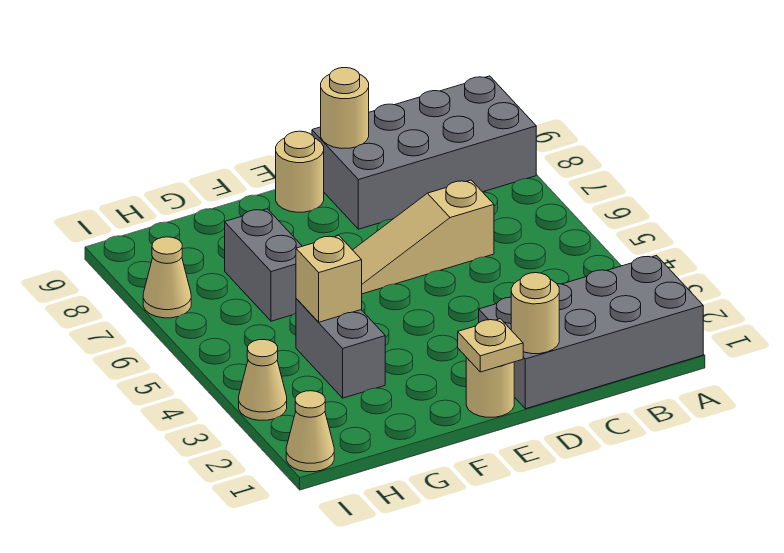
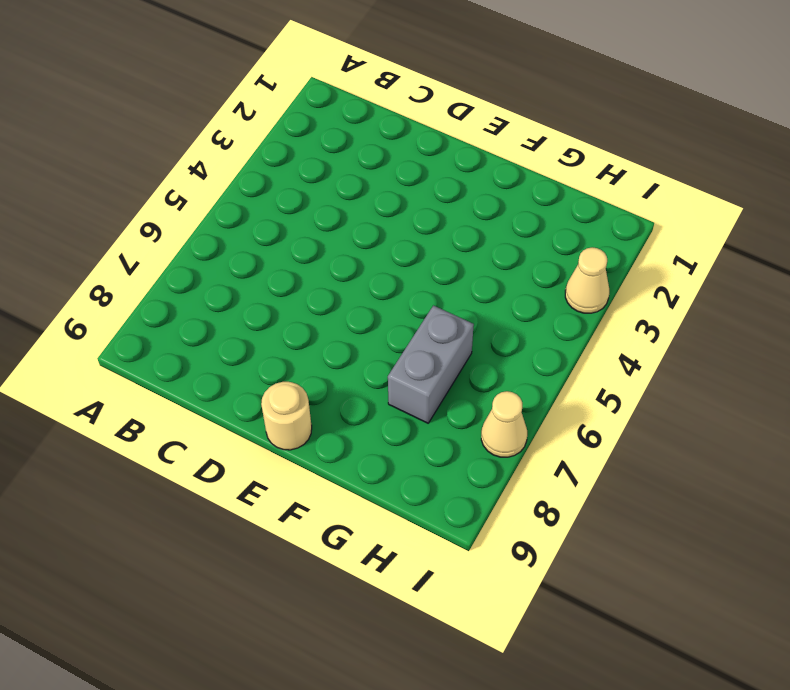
none -> grey brick A1:D2 level 1
none -> grey brick A8:D9 level 1
none -> tan slope C6:E6 level 1 top C

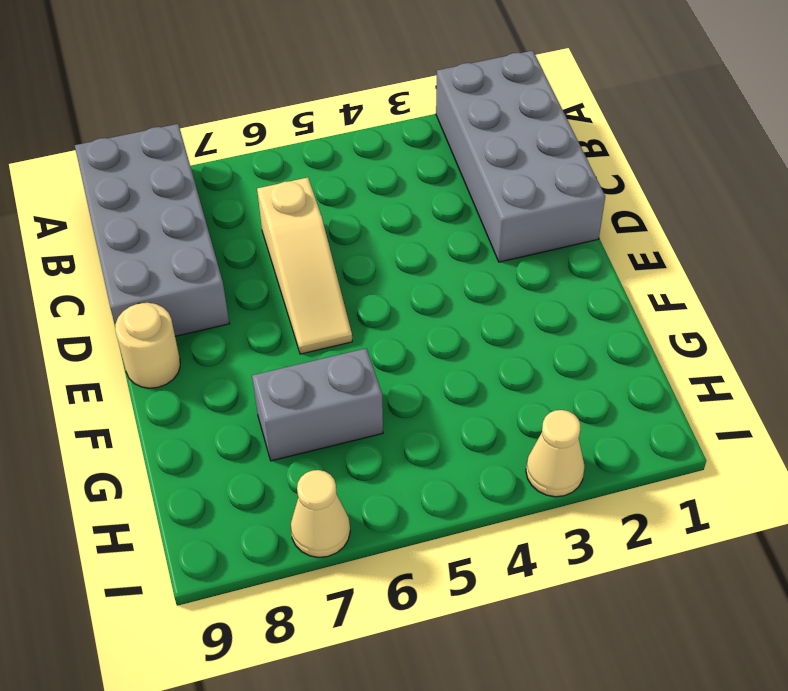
none -> tan round brick E1 level 1
none -> grey brick G3:G4 level 1
none -> tan cone I1 level 1

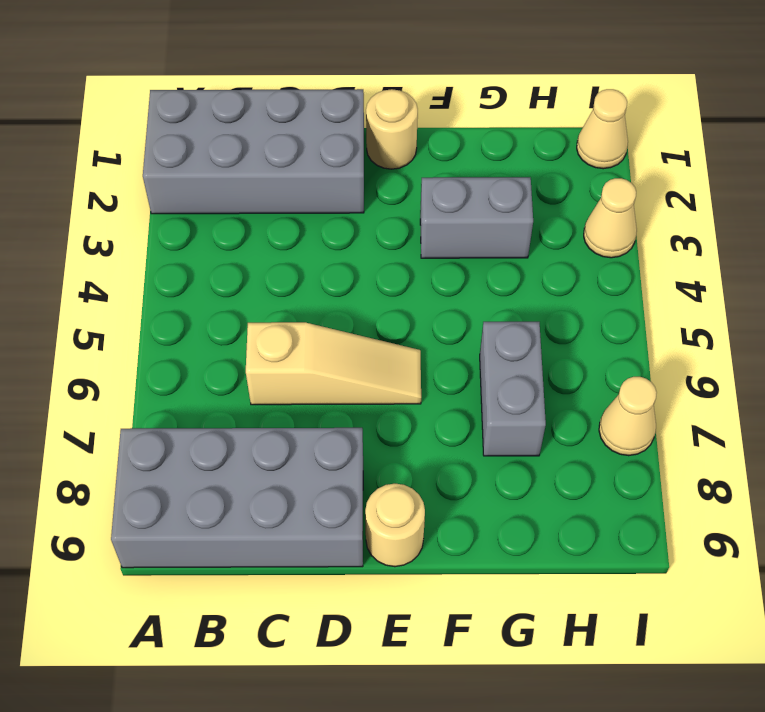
grey brick F3:G3 level 1 -> grey brick G3:G4 level 1
none -> tan round brick D1 level 2
none -> tan round brick D9 level 2
none -> tan plate E1 level 2

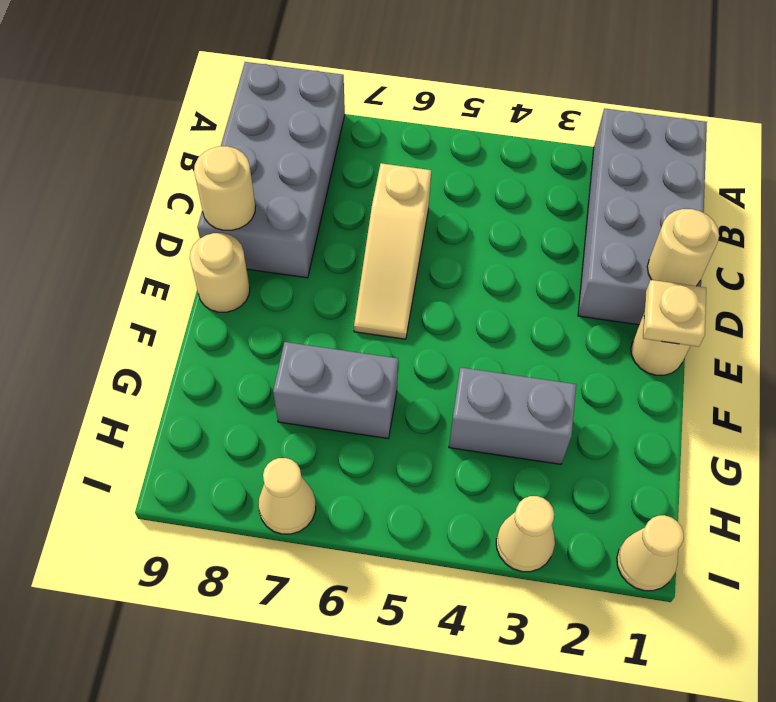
none -> tan brick G4 level 2

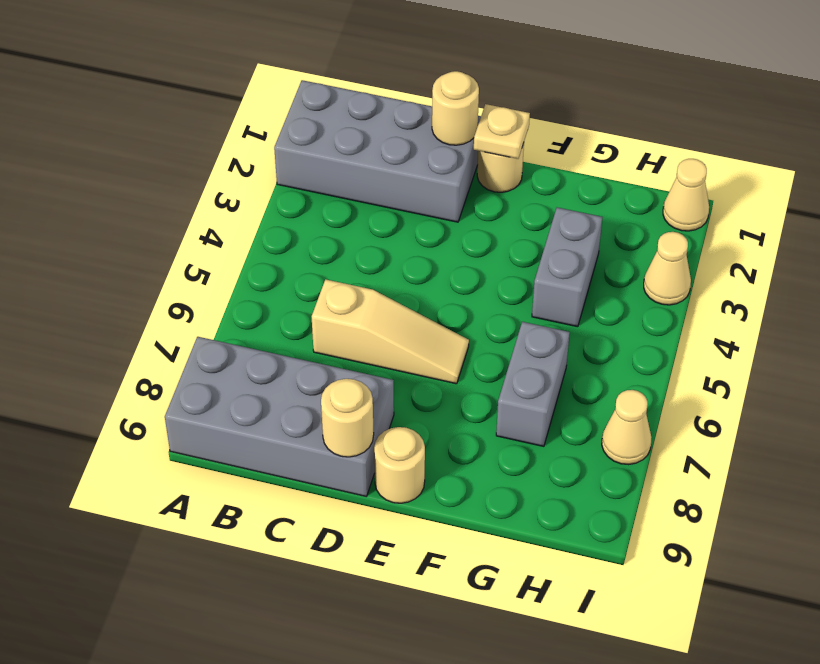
none -> tan brick G4 level 2

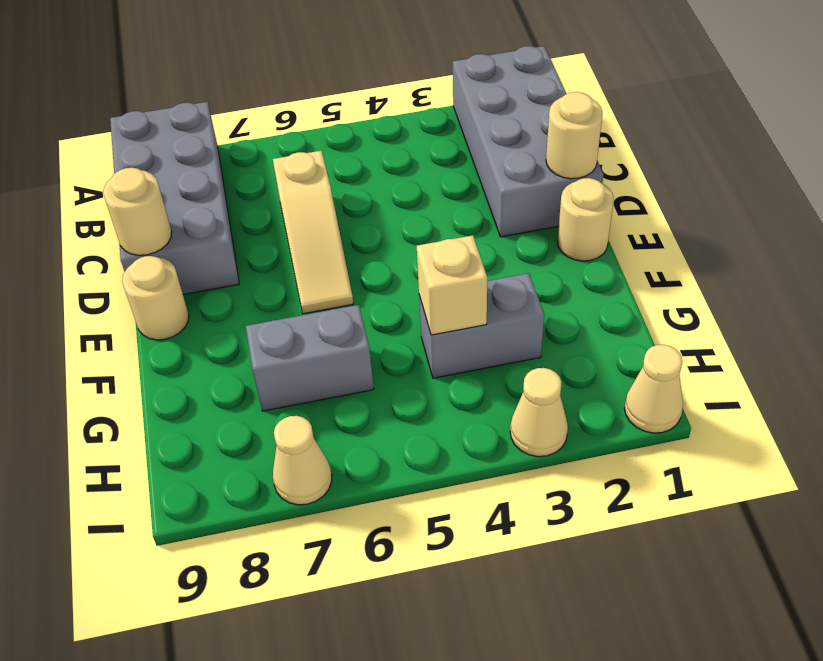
none -> tan plate E1 level 2

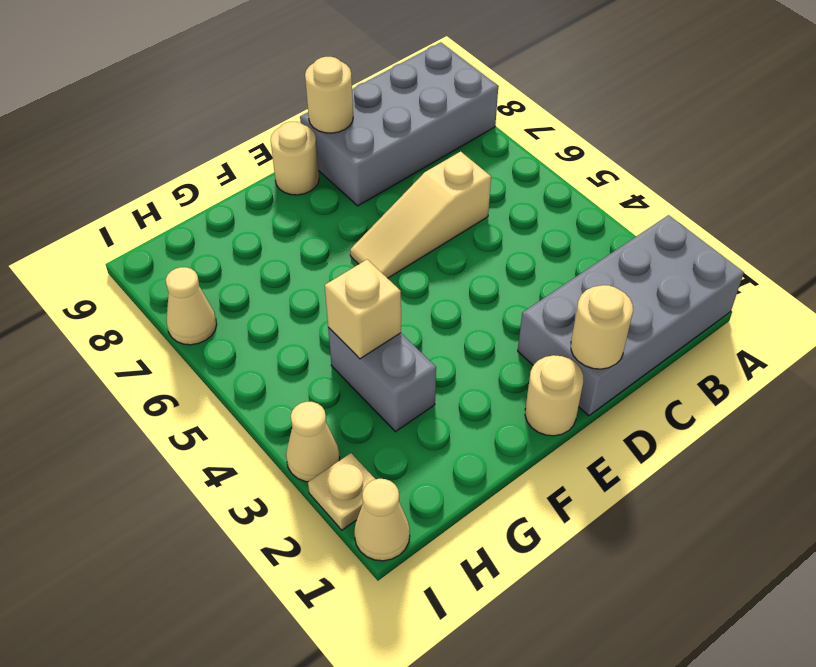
tan plate I2 level 1 -> tan plate E1 level 2
none -> grey brick G6:G7 level 1

